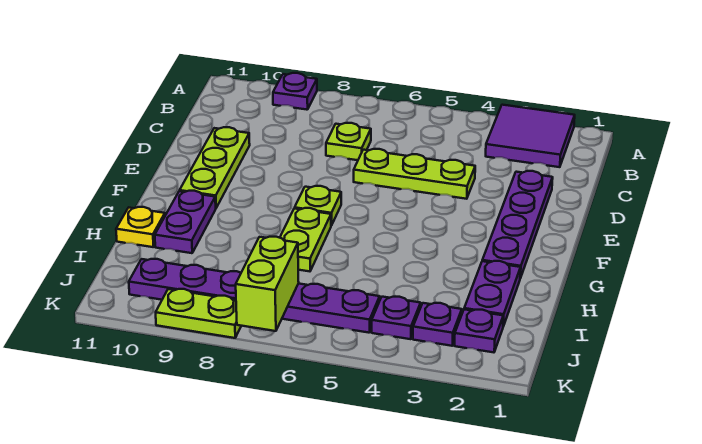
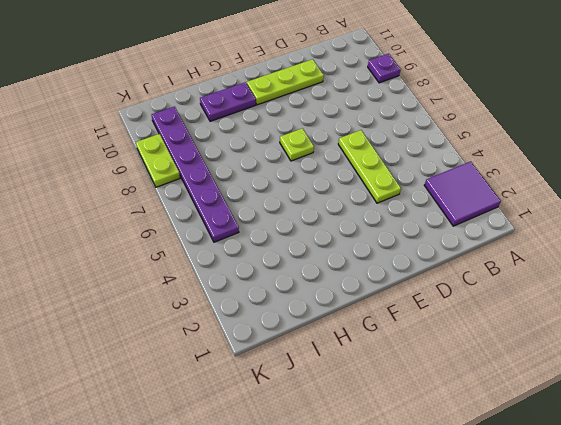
none -> lime plate C7 level 1
none -> purple plate D2:G2 level 1
none -> lime plate G7:H7 level 1

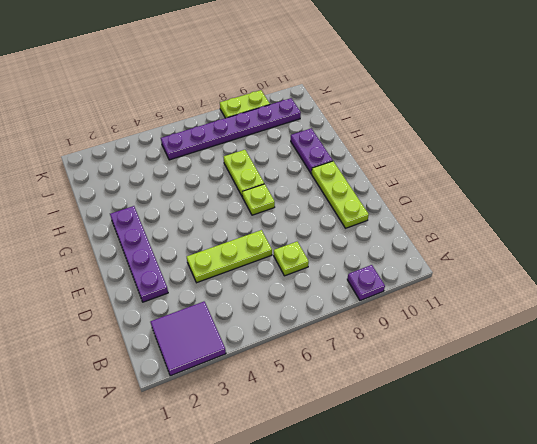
none -> purple plate H2:I2 level 1
none -> yellow plate H11 level 1
none -> purple plate J2 level 1

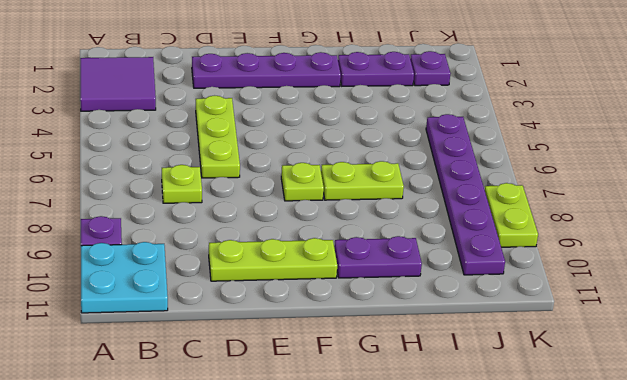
cyan plate A10:B11 level 1 -> none
none -> yellow plate H11 level 1
none -> purple plate J3 level 1
none -> purple plate J4 level 1

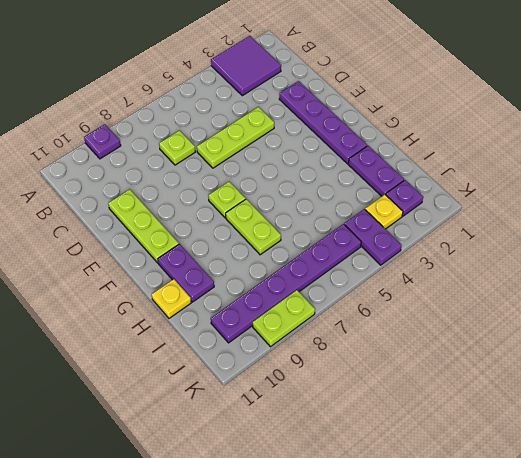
yellow plate J3 level 1 -> purple plate J3 level 1
purple plate J4:K4 level 1 -> purple plate J4 level 1
none -> lime brick J7:K7 level 2

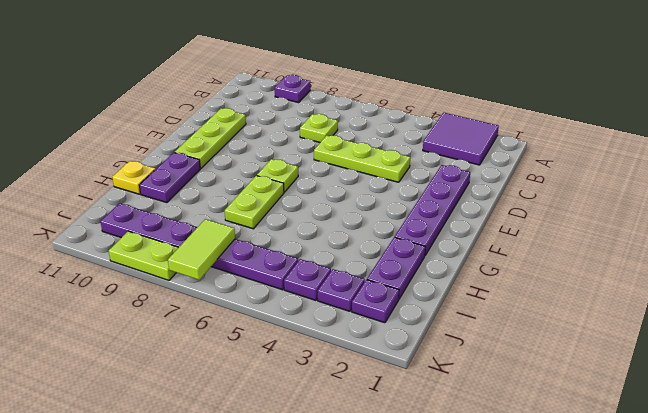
lime tile J7:K7 level 2 -> lime brick J7:K7 level 2

